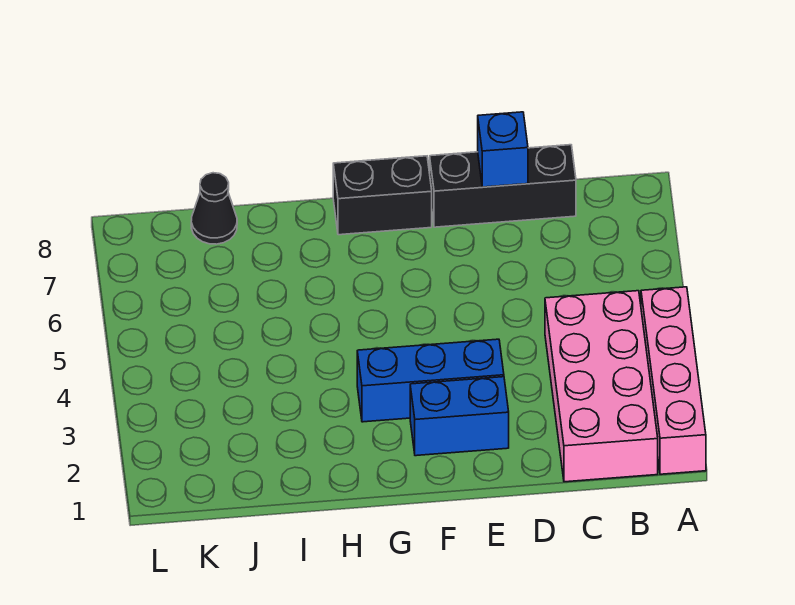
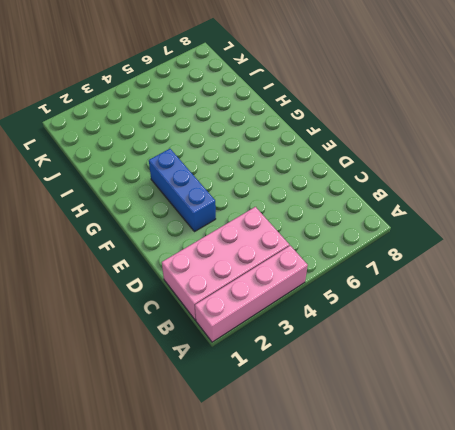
none -> black brick C8:E8 level 1
none -> blue brick E2:F2 level 1

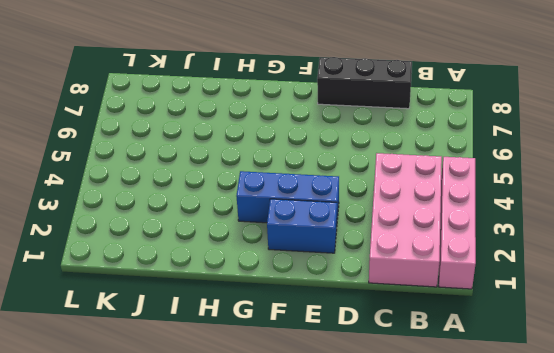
none -> black brick F8:G8 level 1
none -> black cone J8 level 1

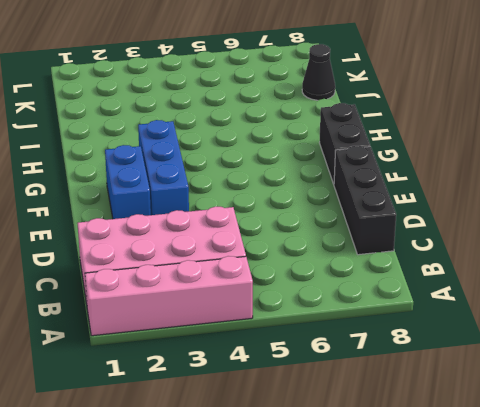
none -> blue brick D8 level 2

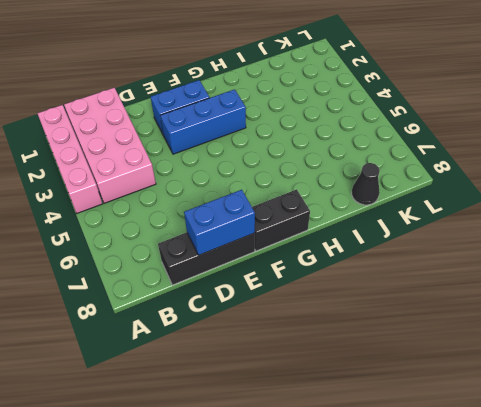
blue brick D8:E8 level 2 -> blue brick D8 level 2

